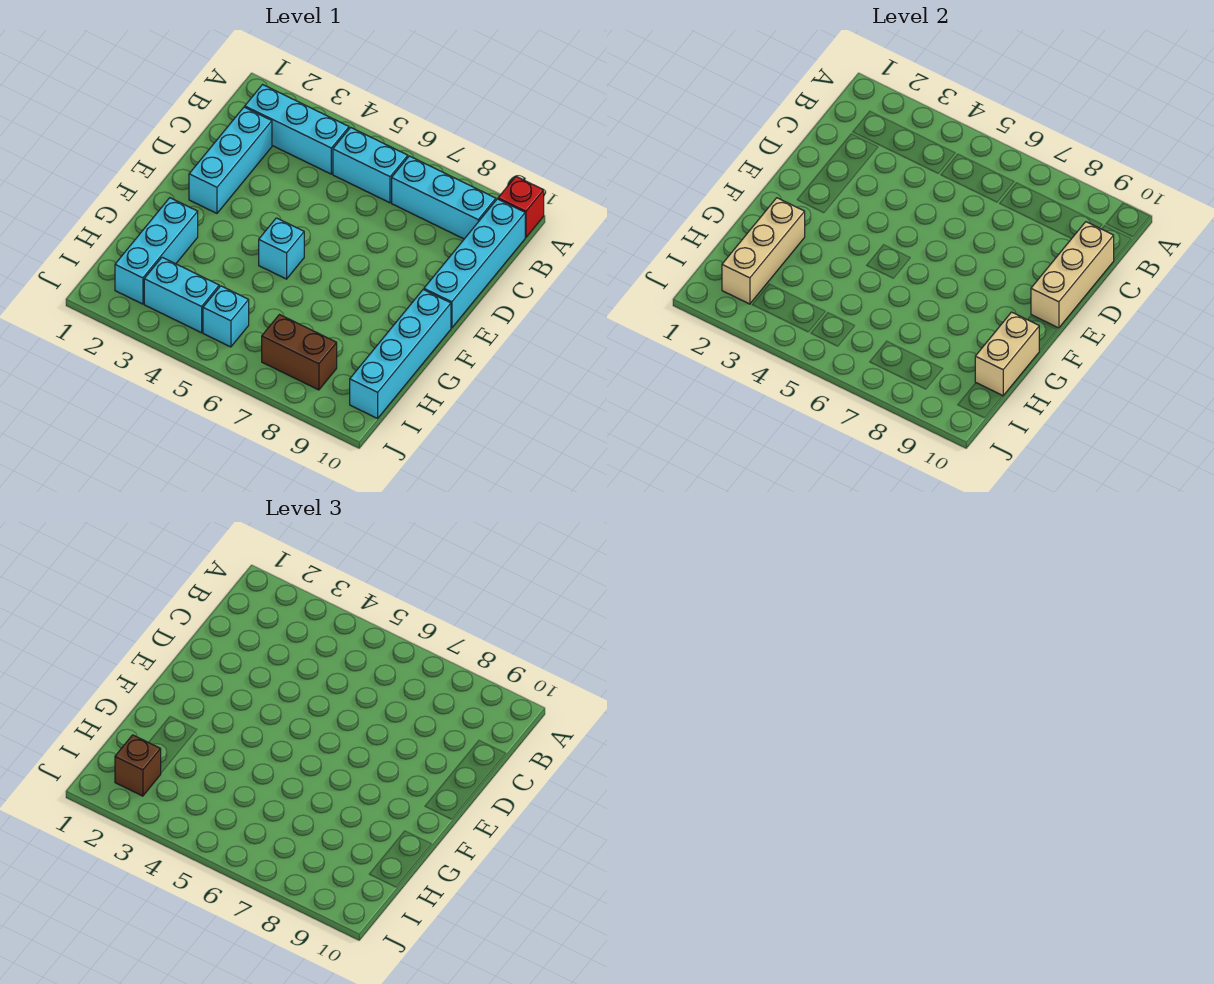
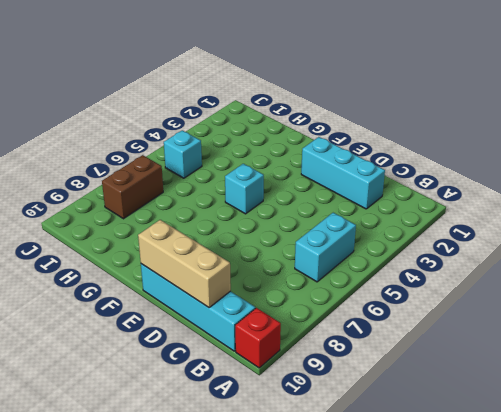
none -> cyan brick B2:B4 level 1
none -> cyan brick B7:B9 level 1
none -> cyan brick F10:I10 level 1

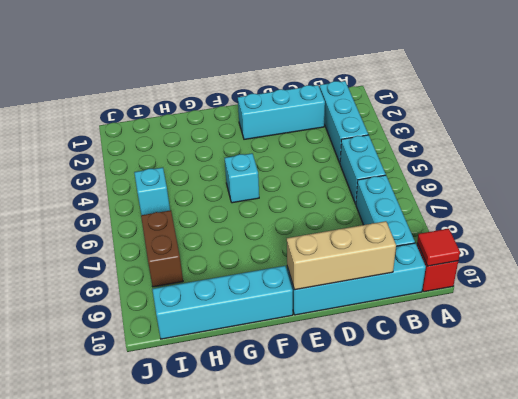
red tile A10 level 2 -> none
none -> cyan brick G2:I2 level 1
none -> cyan brick I3:I4 level 1
none -> tan brick G2:I2 level 2

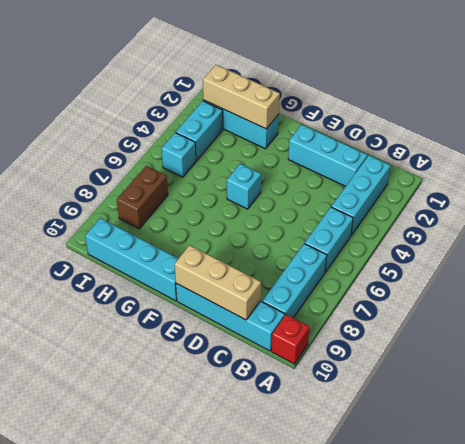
none -> tan brick G10:H10 level 2
none -> brown brick I2 level 3

